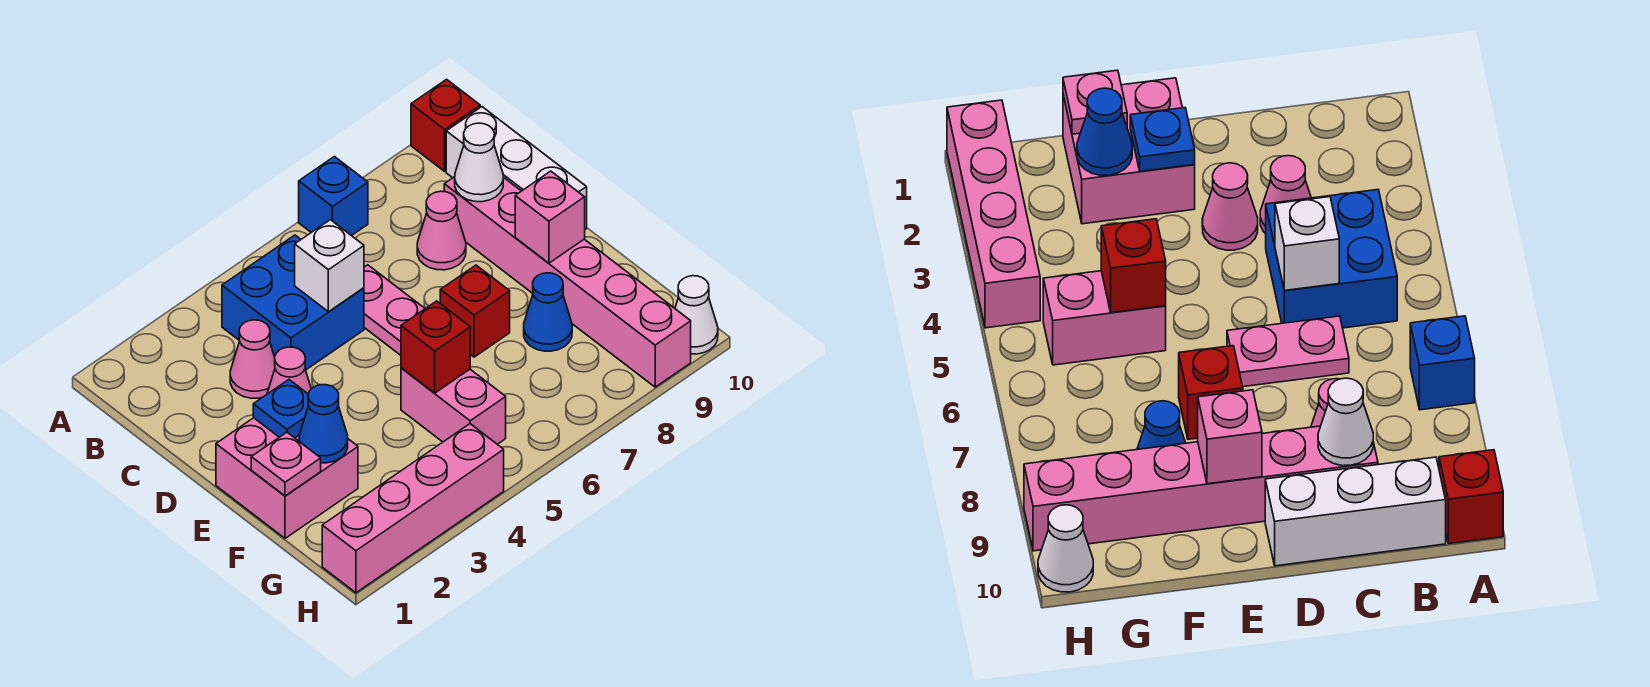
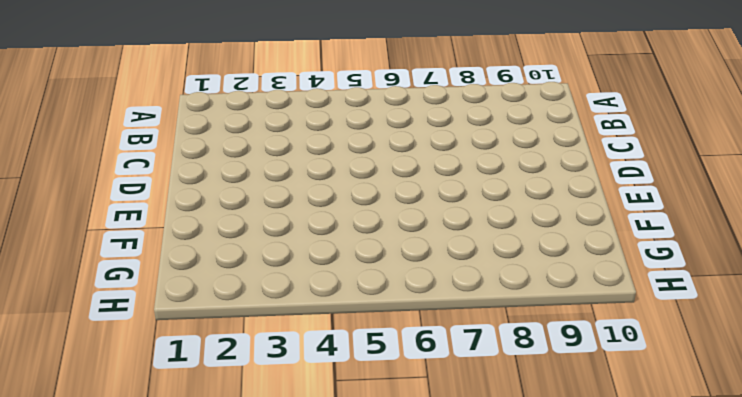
none -> blue brick A7 level 1
none -> red brick A10 level 1
none -> blue brick B4:C5 level 1

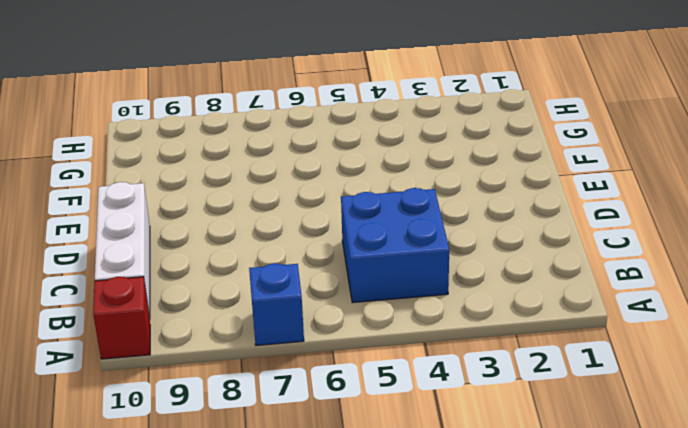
none -> pink cone C3 level 1
none -> pink plate C6:D6 level 1
none -> pink cone C8 level 1

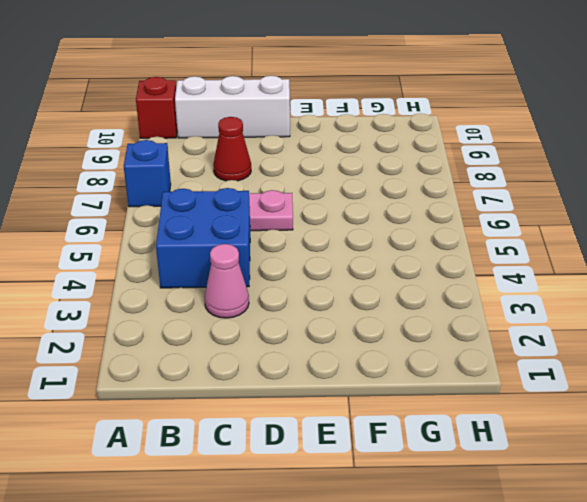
red cone C8 level 1 -> pink cone C8 level 1
none -> pink brick C9:H9 level 1
none -> pink cone D3 level 1
none -> pink brick E1:F2 level 1

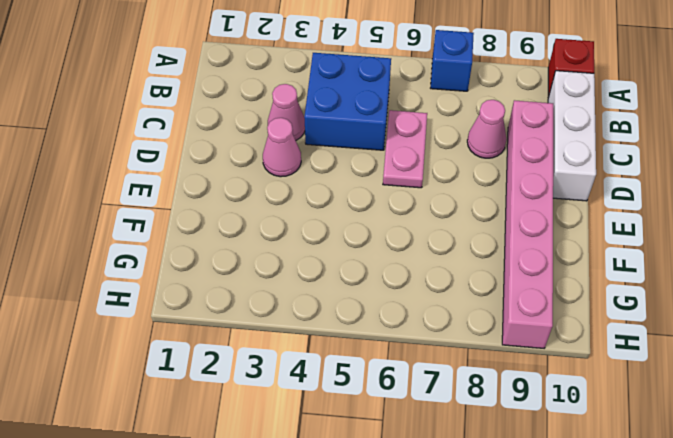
none -> pink brick E1:F2 level 1
none -> red brick E7 level 1
none -> pink brick F5:G5 level 1

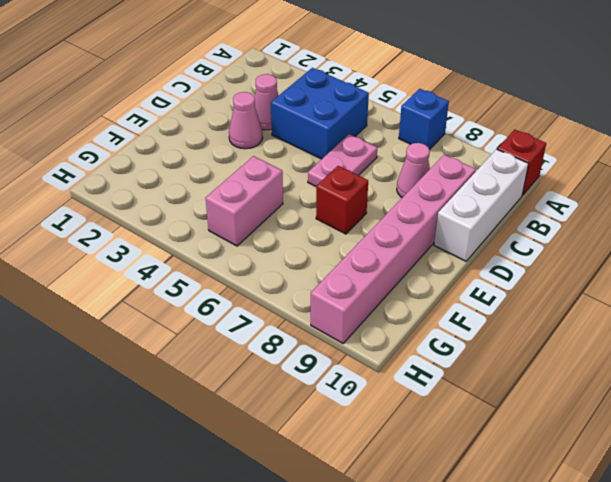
none -> pink brick E1:F2 level 1
none -> blue cone F8 level 1
none -> pink brick H1:H4 level 1

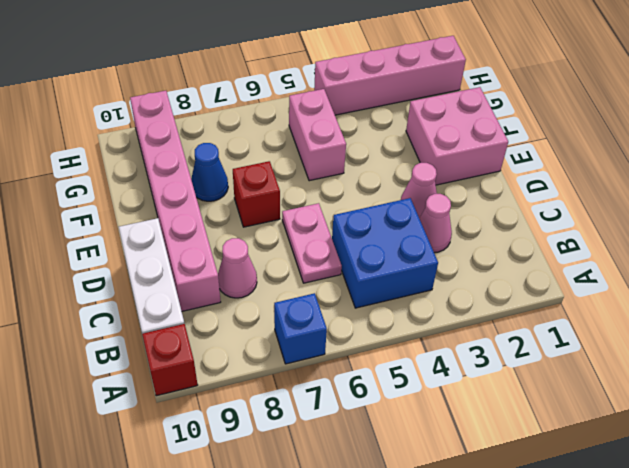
none -> white cone H10 level 1
none -> white brick C5 level 2
none -> white cone C9 level 2

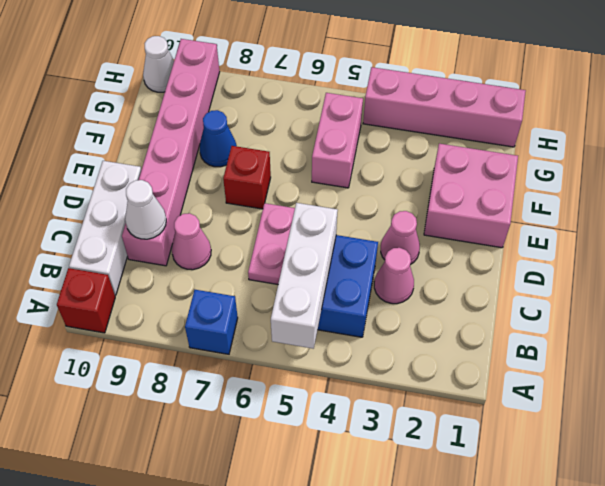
white brick A5:C5 level 2 -> white brick C5 level 2
none -> blue plate E2 level 2
none -> pink brick E9 level 2
none -> pink plate F1 level 2

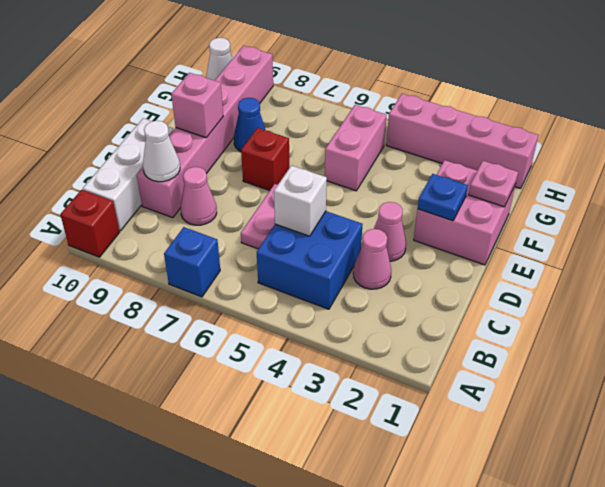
none -> blue cone F2 level 2
none -> red brick F5 level 2

